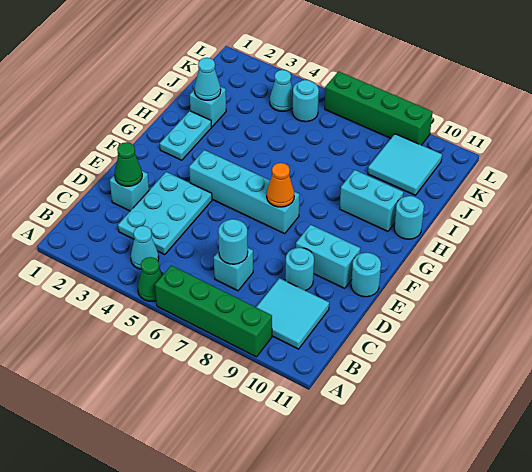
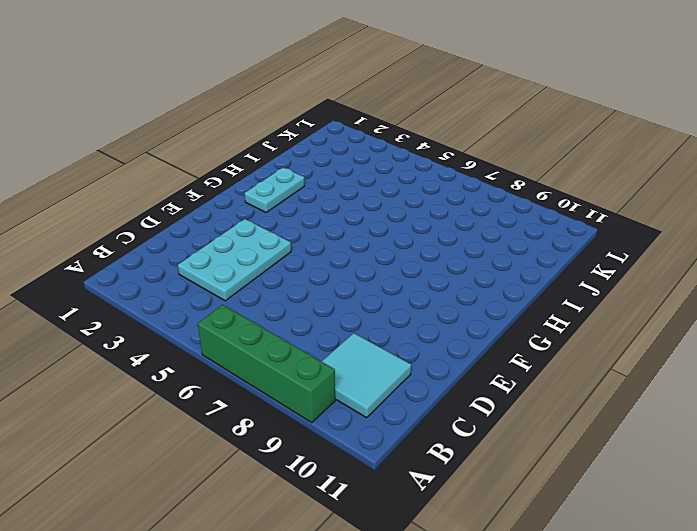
none -> green cone A5 level 1
none -> cyan cone B4 level 1
none -> cyan brick C7 level 1

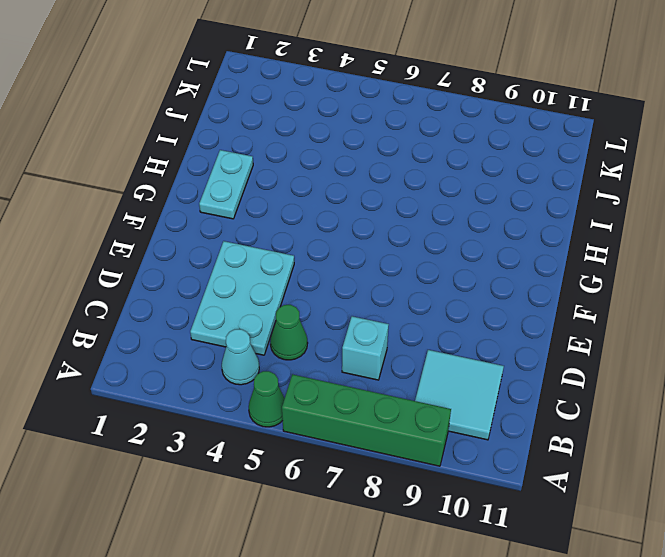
green cone C5 level 1 -> green cone D2 level 2
none -> cyan brick D2 level 1
none -> cyan round brick D9 level 1
none -> cyan brick E9:E10 level 1

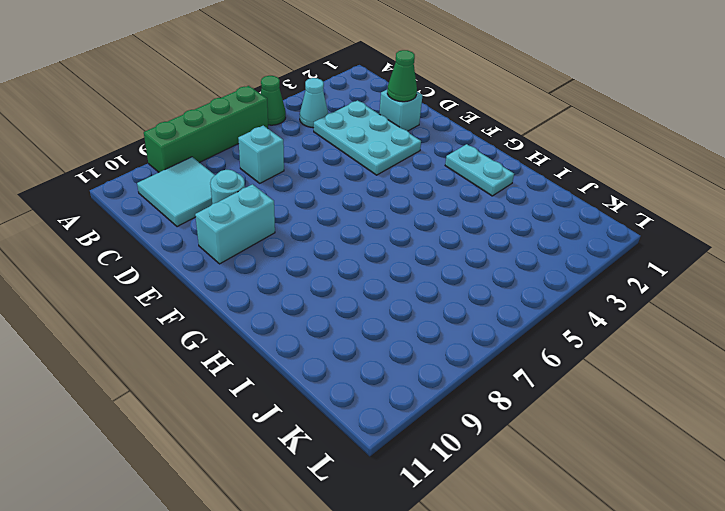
none -> cyan round brick E11 level 1
none -> cyan brick F4:F7 level 1
none -> cyan brick H9:H10 level 1

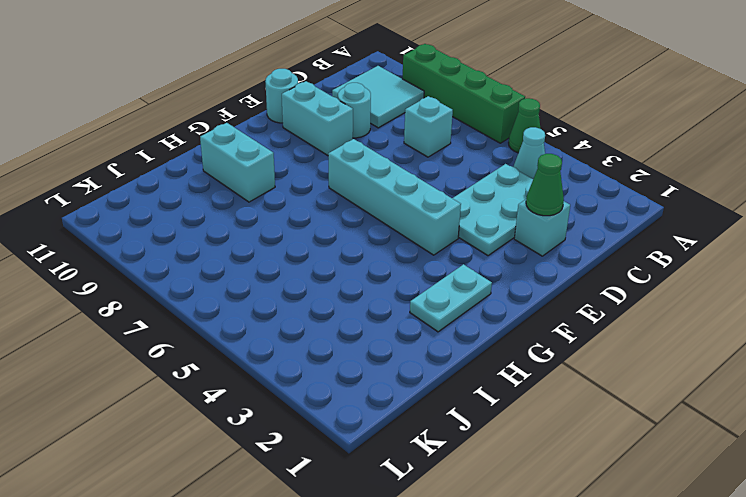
none -> cyan round brick H11 level 1
none -> cyan brick I2 level 1
none -> cyan tile J9:K10 level 1

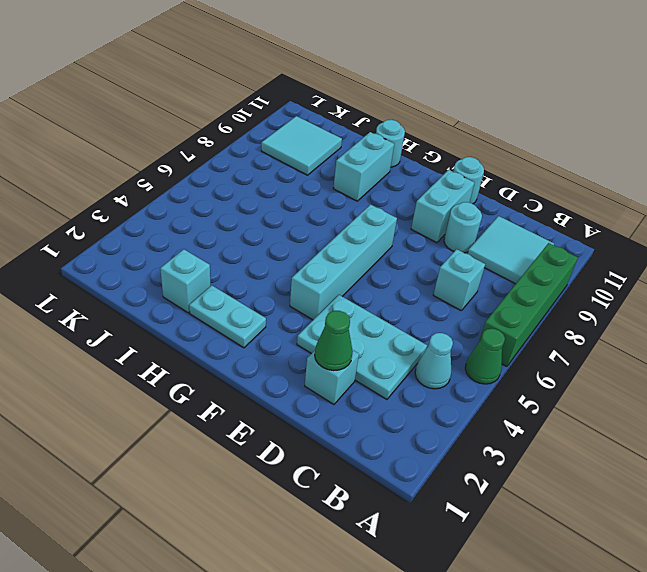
none -> cyan cone K4 level 1
none -> cyan round brick K5 level 1
none -> green brick L6:L9 level 1

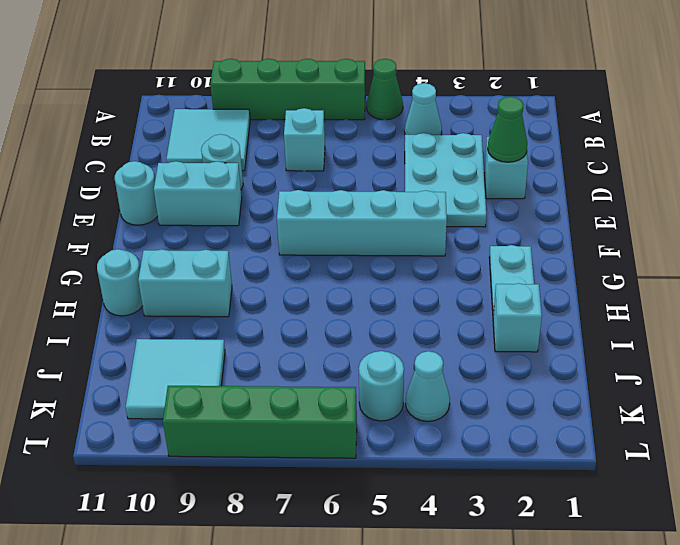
none -> cyan round brick C7 level 2
none -> orange cone F7 level 2
none -> cyan cone I2 level 2

